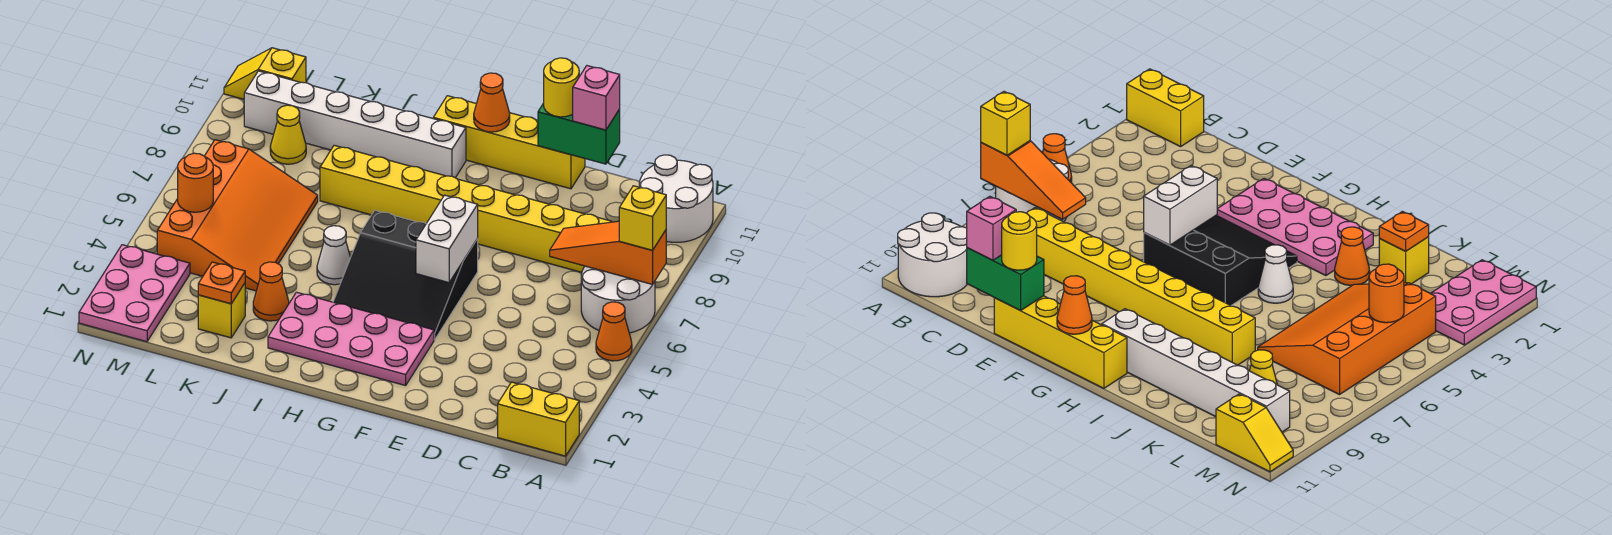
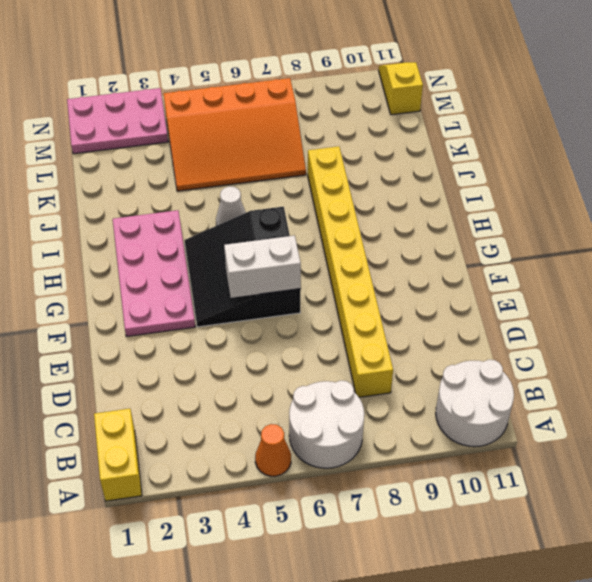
none -> yellow brick E11:H11 level 1
none -> white brick H10:M10 level 1
none -> orange cone J3 level 1

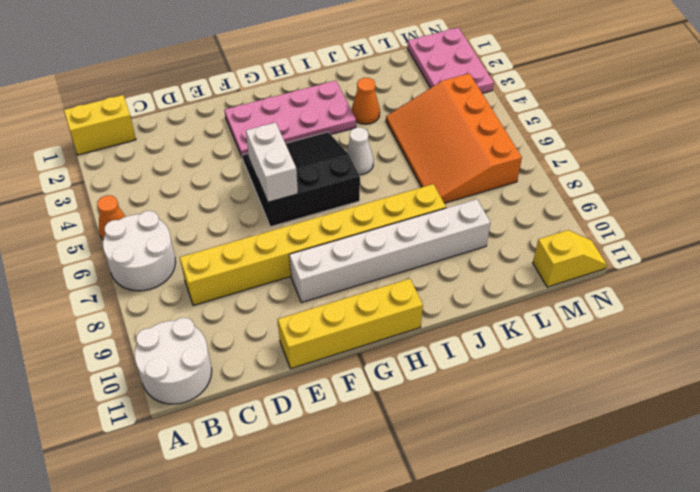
white brick F9:K9 level 1 -> white brick H10:M10 level 1
none -> yellow brick K2 level 1
none -> yellow cone L9 level 1
none -> orange slope A7:C7 level 2 top A

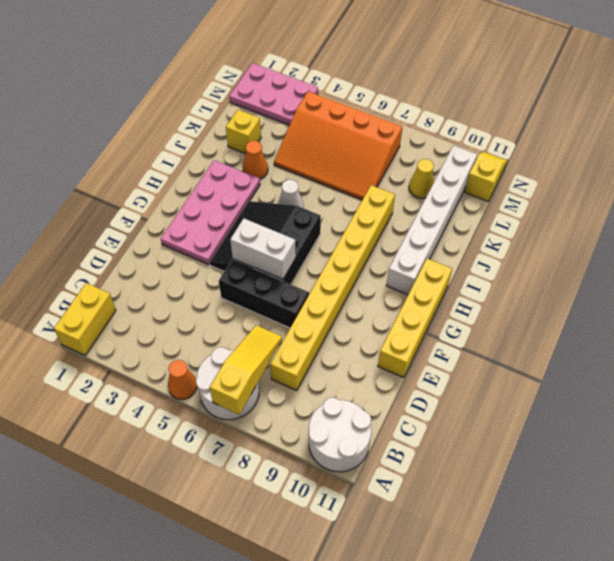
yellow slope A7:C7 level 2 top A -> orange slope A7:C7 level 2 top A
black brick E5:E7 level 1 -> none
none -> green brick D11:E11 level 2
none -> orange cone G11 level 2
none -> orange plate K2 level 2

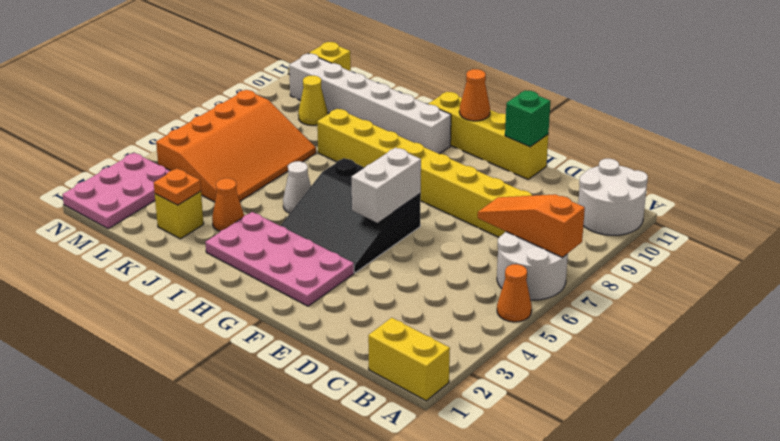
green brick E11 level 2 -> green brick D11:E11 level 2
none -> orange round brick M5 level 2
none -> yellow brick A7 level 3
none -> pink brick D11 level 3

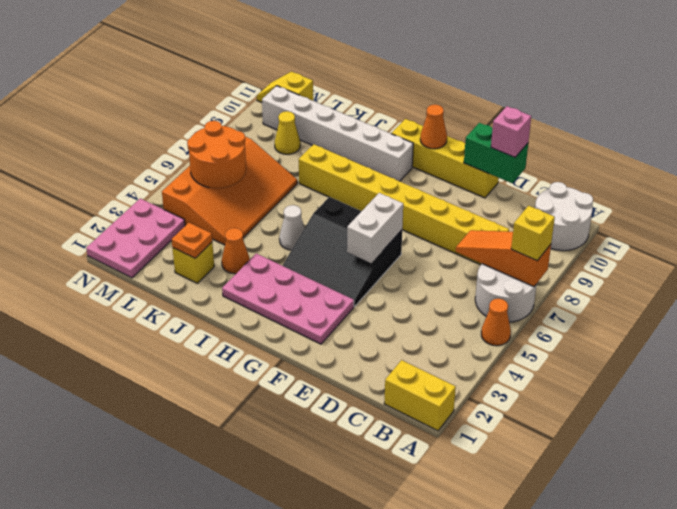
orange round brick L5:M6 level 2 -> orange round brick M5 level 2
none -> yellow round brick E11 level 3

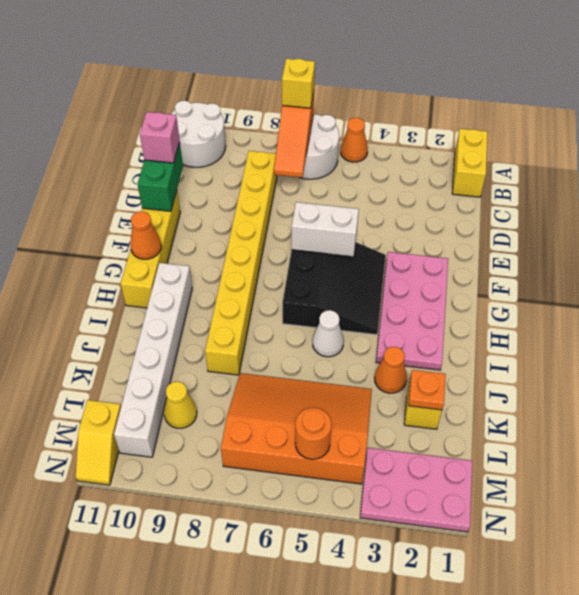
none -> yellow round brick E11 level 3

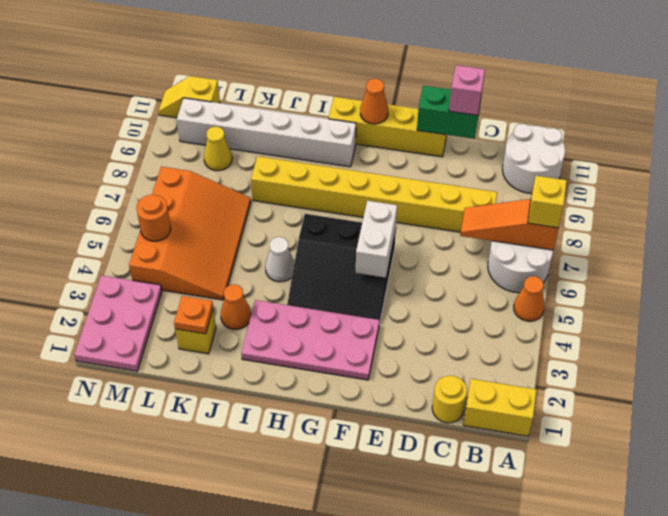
yellow round brick C1 level 1 -> yellow round brick E11 level 3

